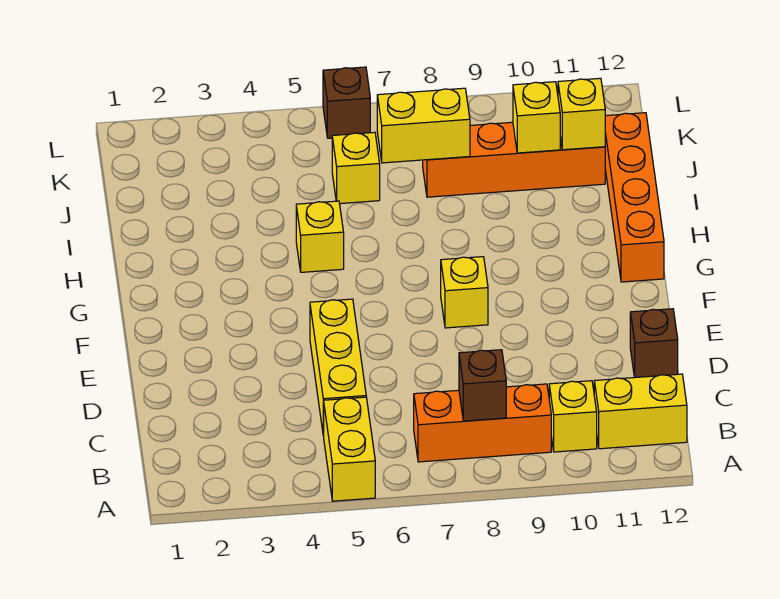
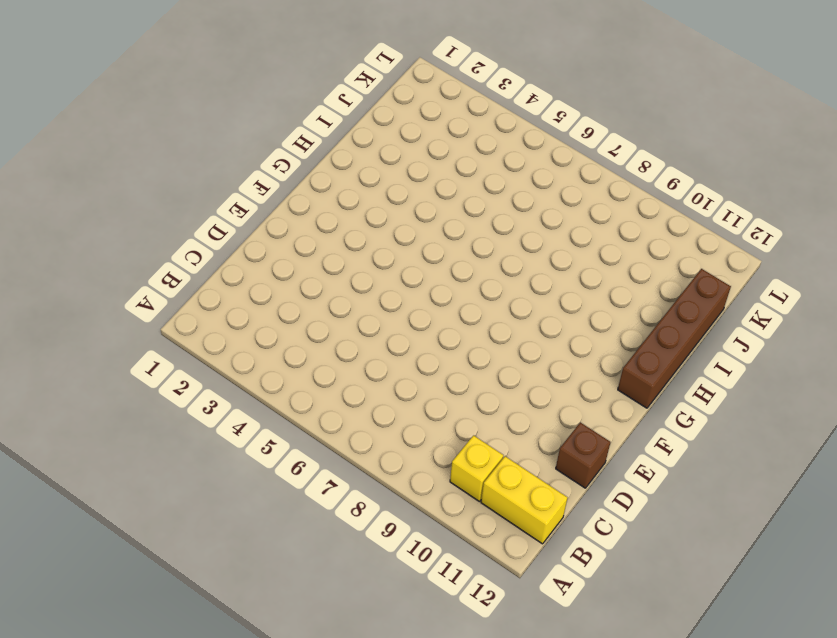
brown brick G12:J12 level 1 -> orange brick G12:J12 level 1
none -> yellow brick A5:B5 level 1
none -> orange brick B7:B9 level 1
none -> yellow brick C5:E5 level 1

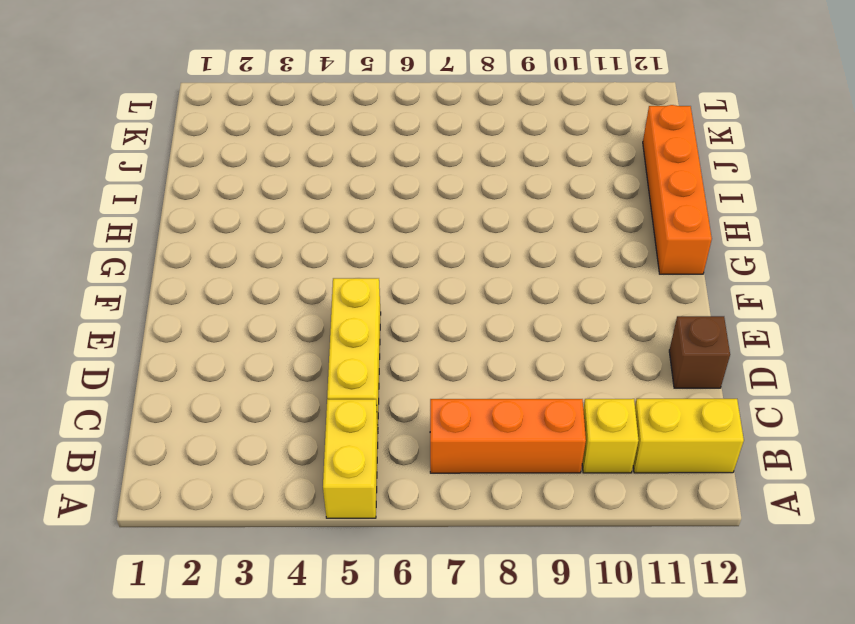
none -> yellow brick F8 level 1
none -> yellow brick H5 level 1
none -> yellow brick J6 level 1

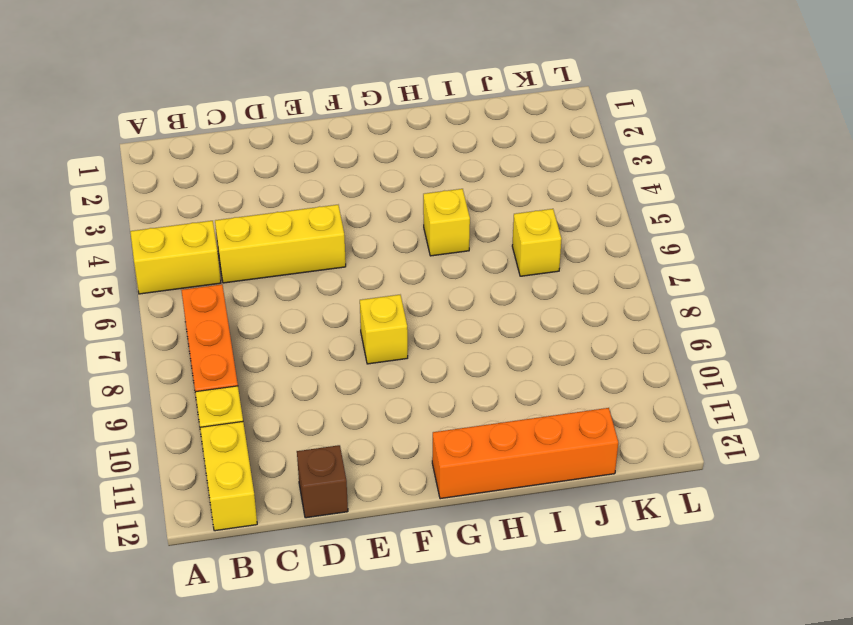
none -> orange brick J8:J11 level 1
none -> brown brick L6 level 1
none -> brown brick B8 level 2

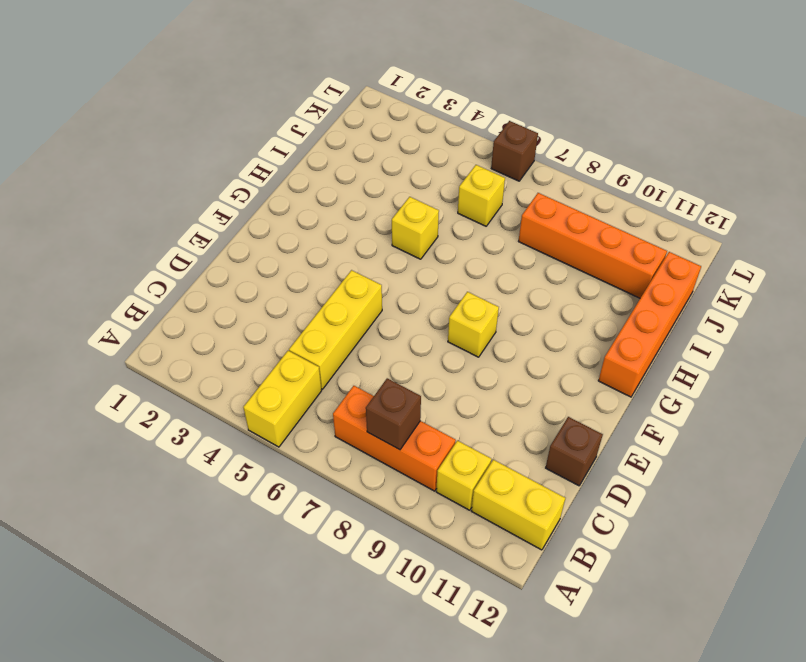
none -> yellow brick J7:J8 level 2
none -> yellow brick J10 level 2
none -> yellow brick J11 level 2

